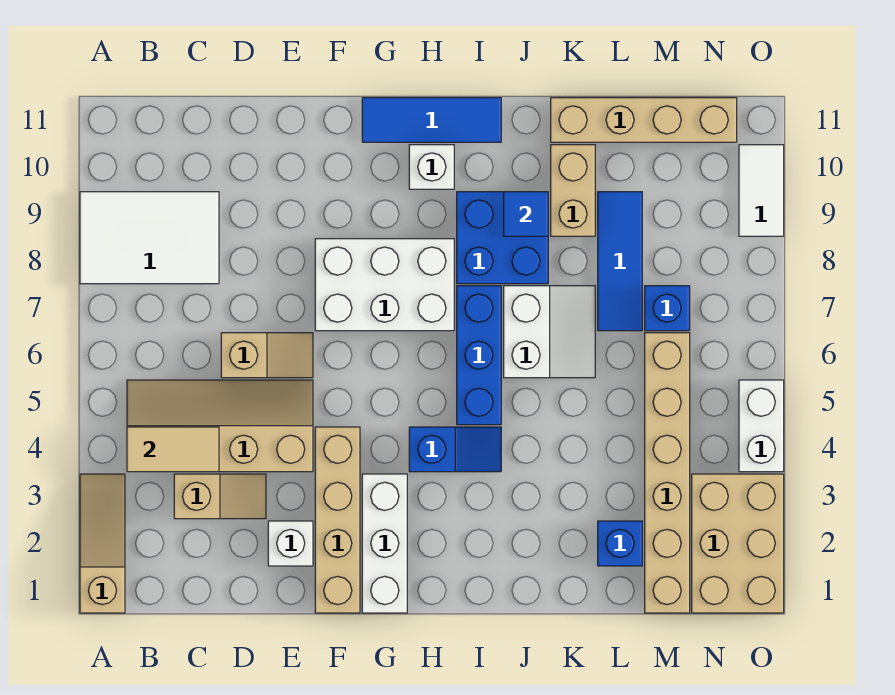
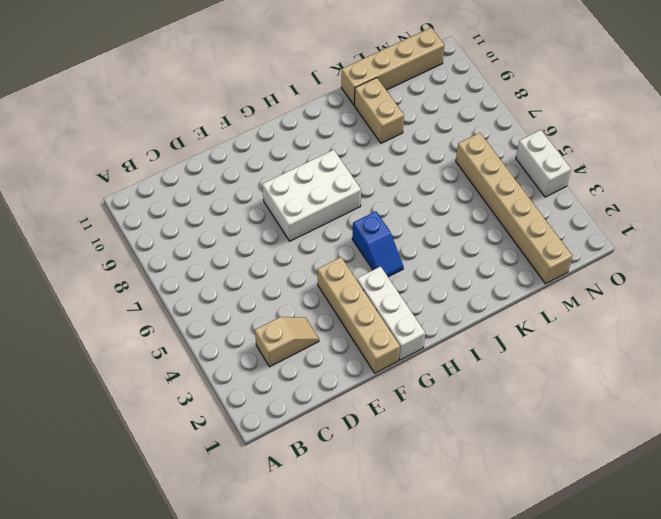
blue slope H4:H5 level 1 top 5 -> blue slope H4:I4 level 1 top H
none -> tan slope A1:A3 level 1 top 1
none -> white tile A8:C9 level 1
none -> tan slope B4:E5 level 1 top 4

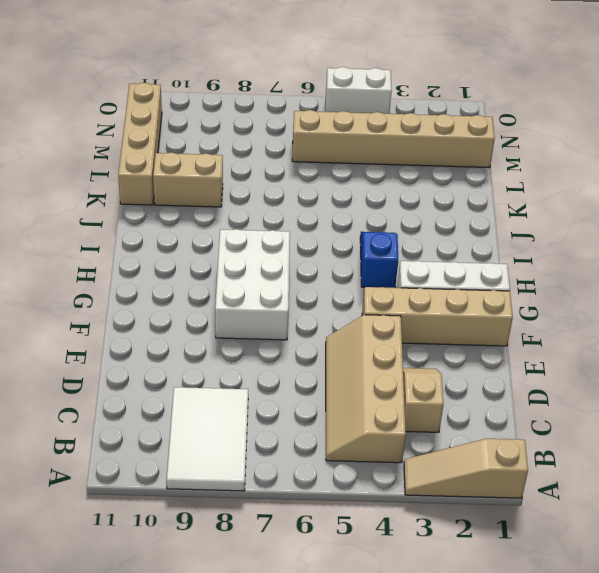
none -> tan slope D6:E6 level 1 top D
none -> white brick E2 level 1
none -> blue tile G11:I11 level 1

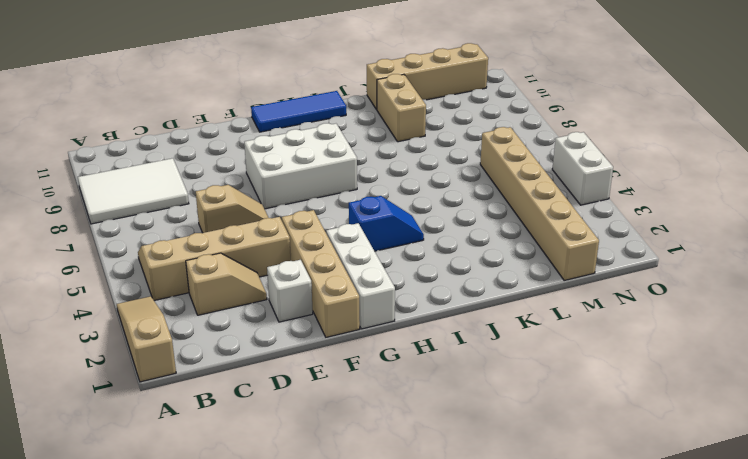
none -> white brick H10 level 1
none -> blue brick I5:I7 level 1
none -> blue brick I8:J9 level 1

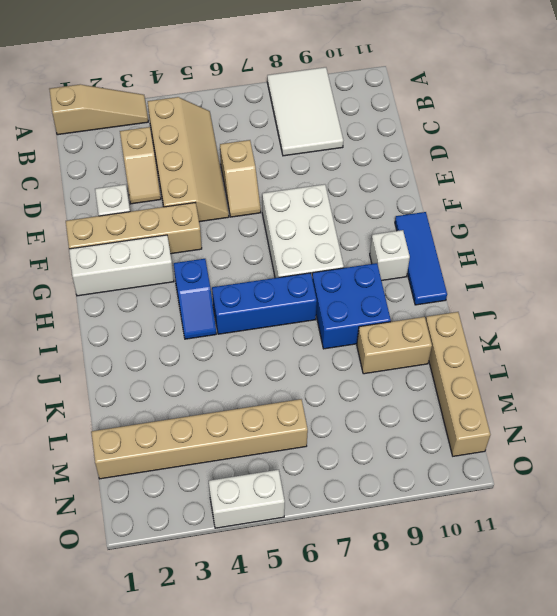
none -> white slope J6:K7 level 1 top J
none -> blue brick L2 level 1
none -> blue tile L7:L9 level 1

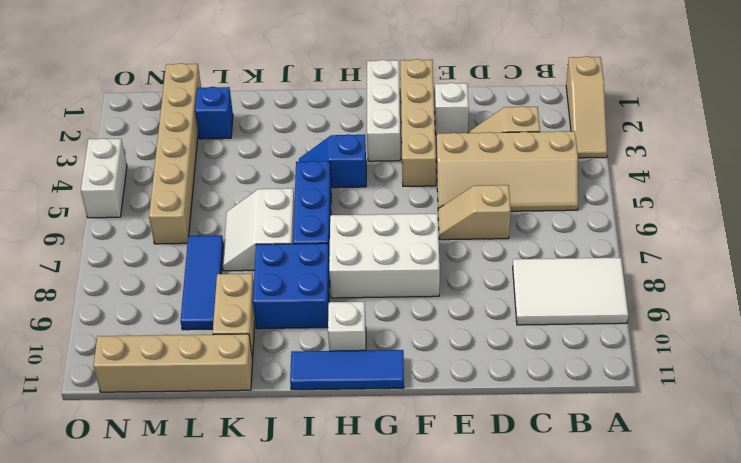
none -> blue brick M7 level 1
none -> tan brick N1:O3 level 1
none -> white tile O9:O10 level 1

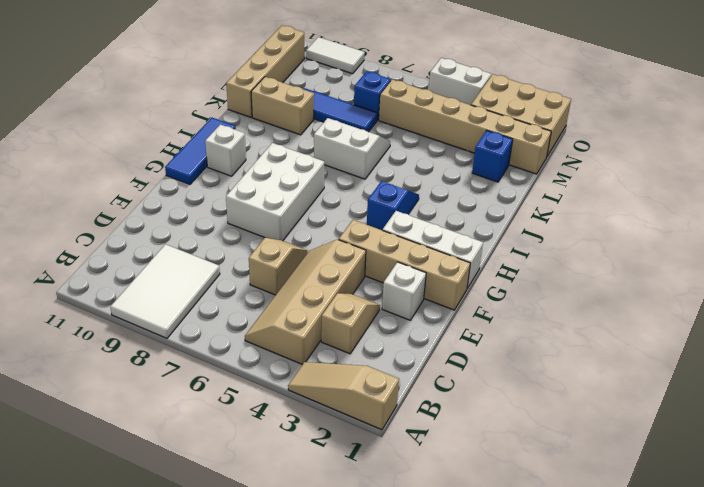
none -> blue brick I5:I7 level 1
none -> blue brick I8:J9 level 1
none -> tan tile B4:C4 level 2

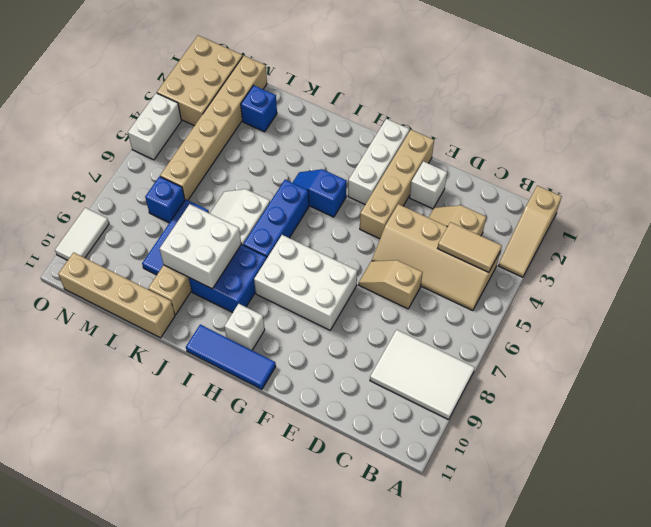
white brick J8:K9 level 2 -> blue tile J9 level 2

